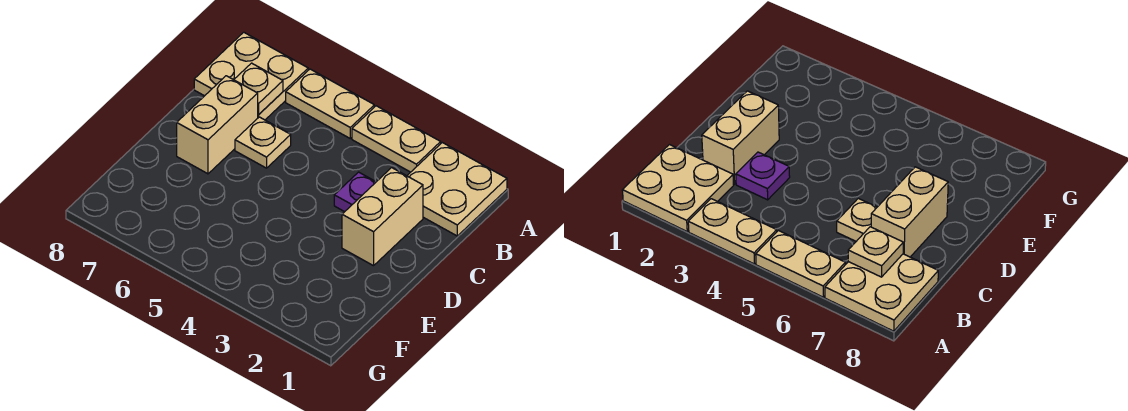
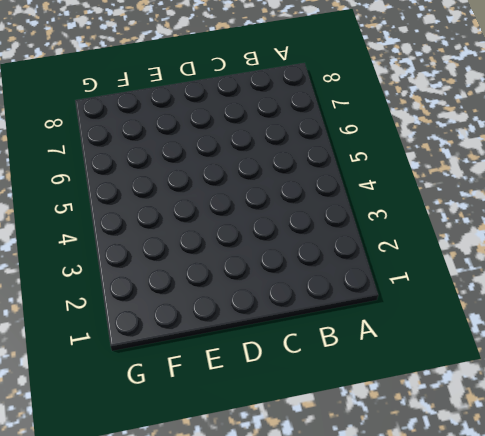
none -> tan plate A1:B2 level 1
none -> tan plate A3:A4 level 1

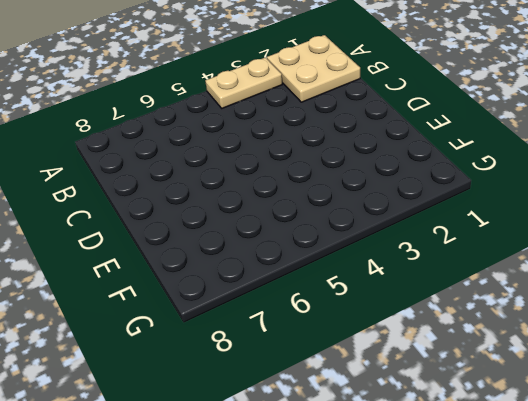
none -> tan plate A5:A6 level 1
none -> tan plate A7:B8 level 1

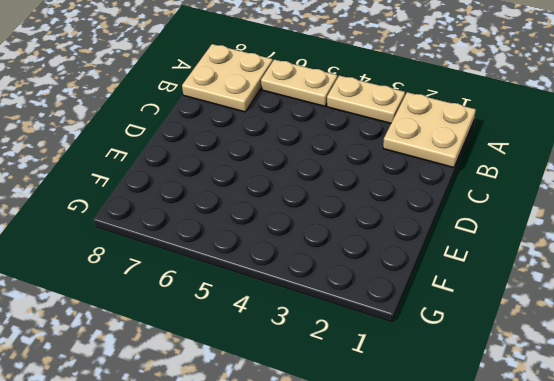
none -> tan brick C2:D2 level 1
none -> purple plate C3 level 1

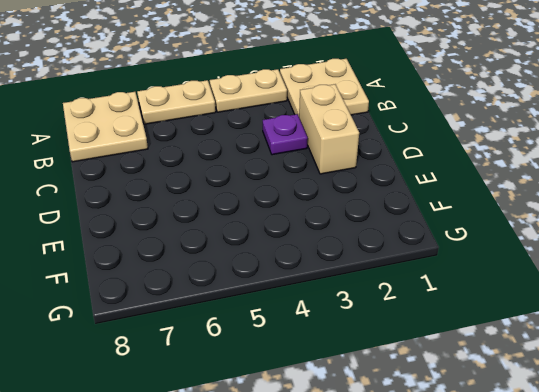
none -> tan plate C6 level 1
none -> tan brick C7:D7 level 1

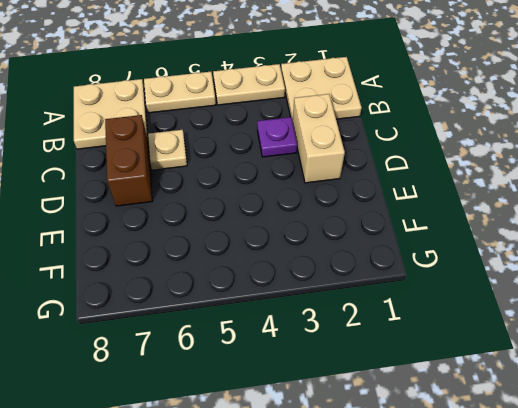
brown brick C7:D7 level 1 -> tan brick C7:D7 level 1
none -> tan plate B7 level 2

